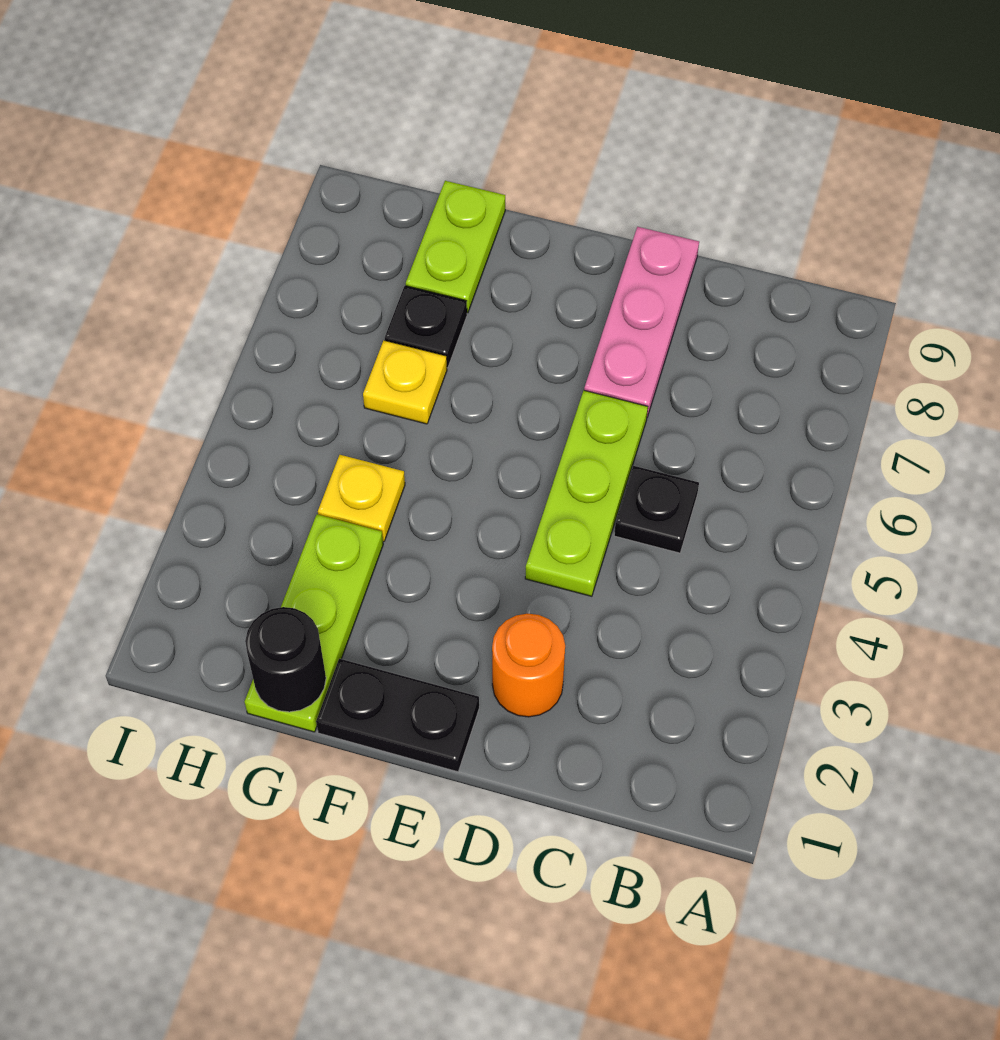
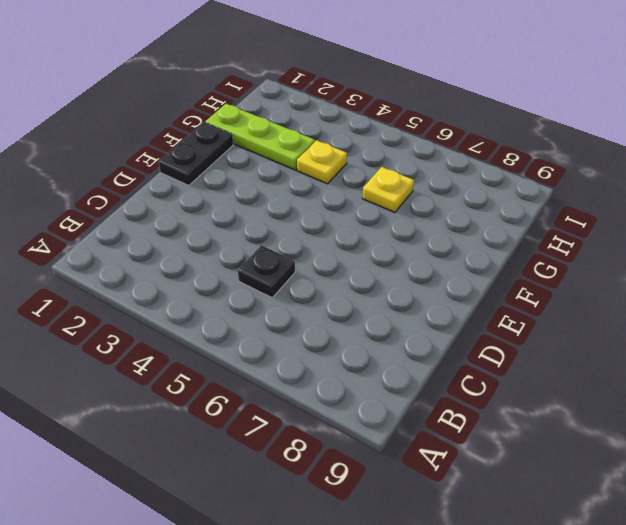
none -> orange round brick D2 level 1
none -> lime plate D4:D6 level 1

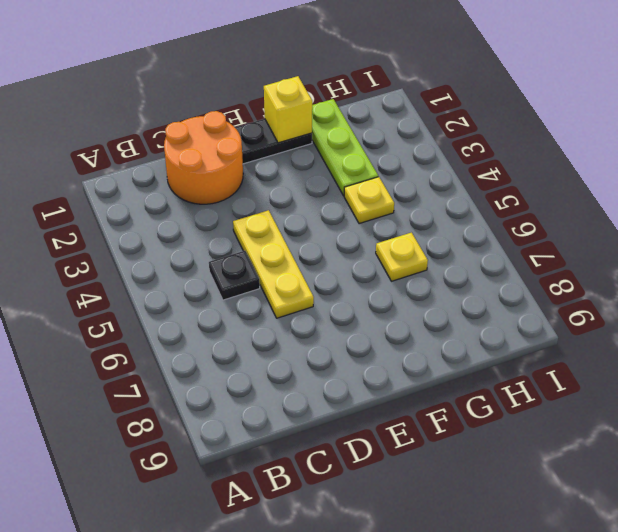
orange round brick C1:D2 level 1 -> orange round brick D2 level 1
yellow plate D4:D6 level 1 -> lime plate D4:D6 level 1
yellow brick F1 level 2 -> none
none -> pink plate D7:D9 level 1
none -> black plate G7 level 1

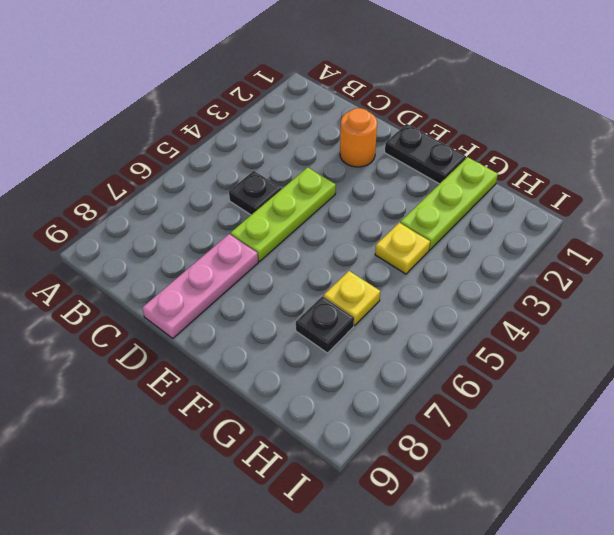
none -> lime plate G8:G9 level 1
none -> black round brick G1 level 2

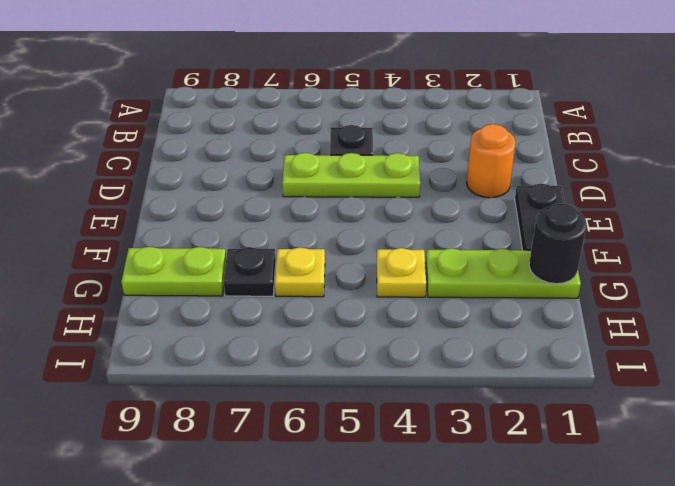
none -> pink plate D7:D9 level 1

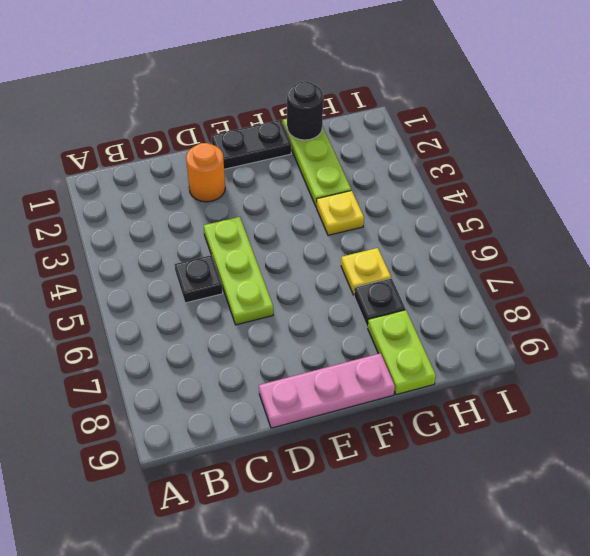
pink plate D9:F9 level 1 -> pink plate D7:D9 level 1

